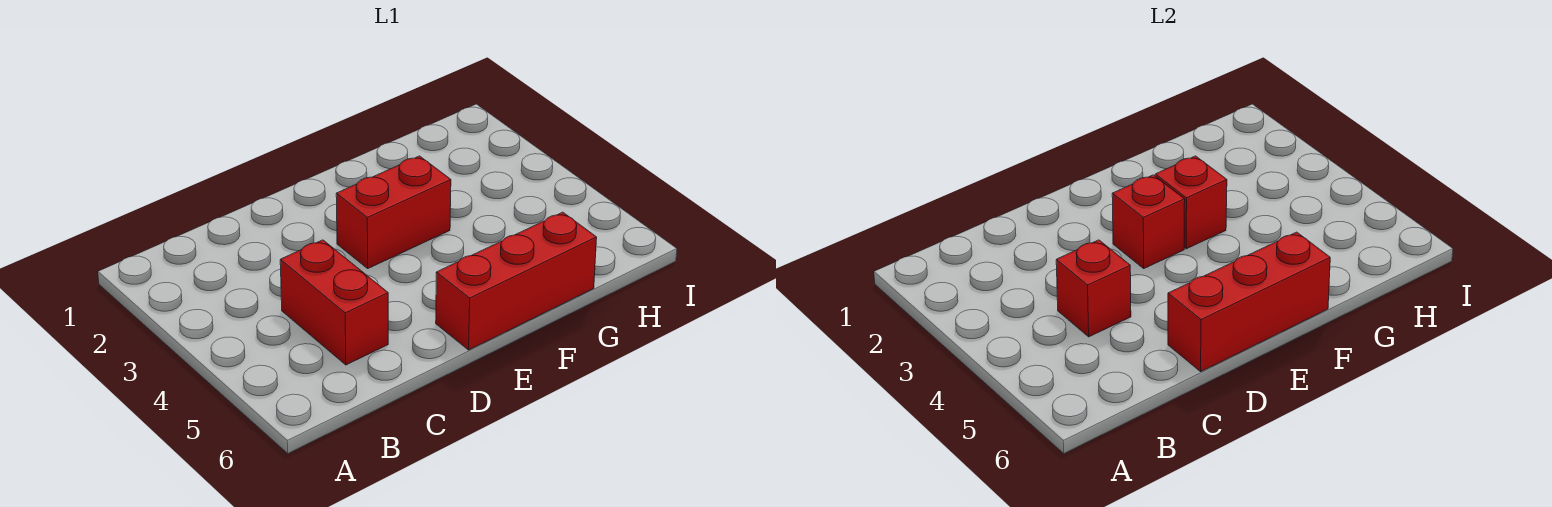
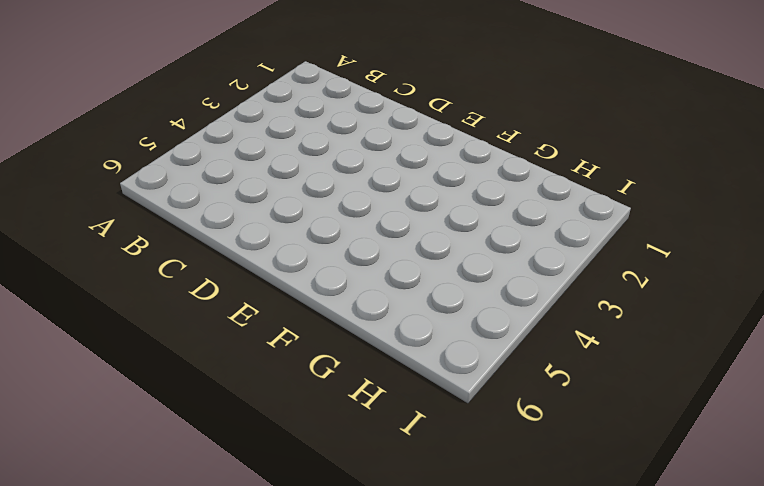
none -> red brick C4:C5 level 1
none -> red brick E3:F3 level 1

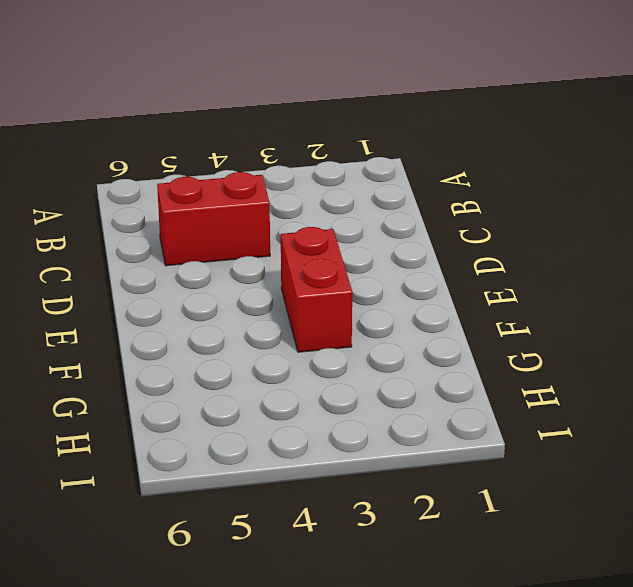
none -> red brick E6:G6 level 1
none -> red brick C4 level 2

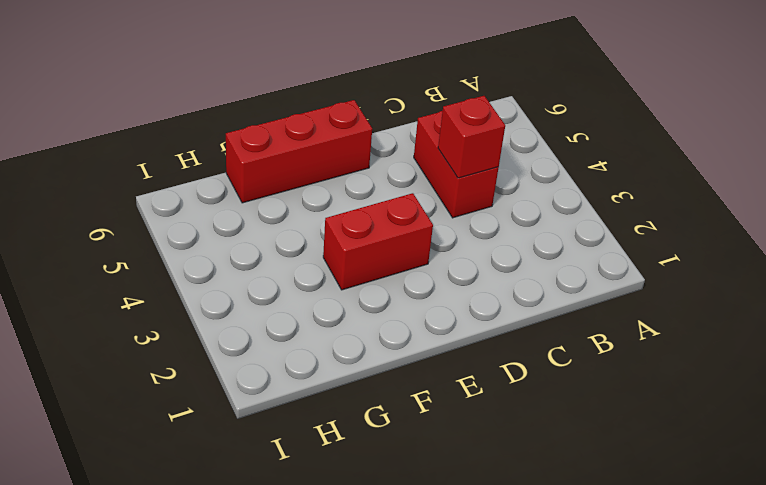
none -> red brick D6:F6 level 2
none -> red brick E3 level 2

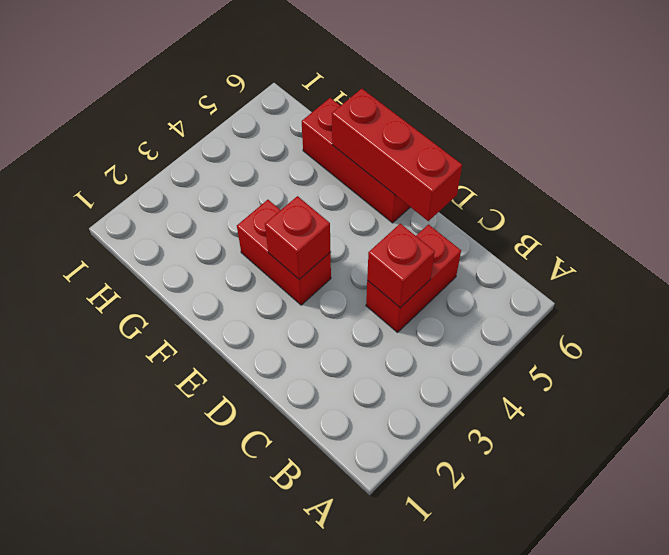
none -> red brick F3 level 2

